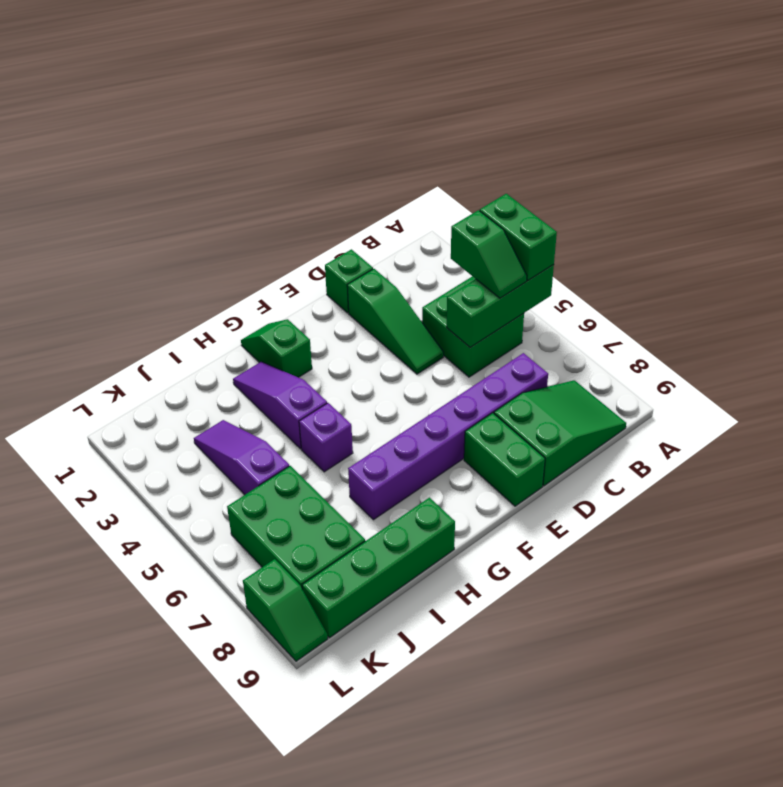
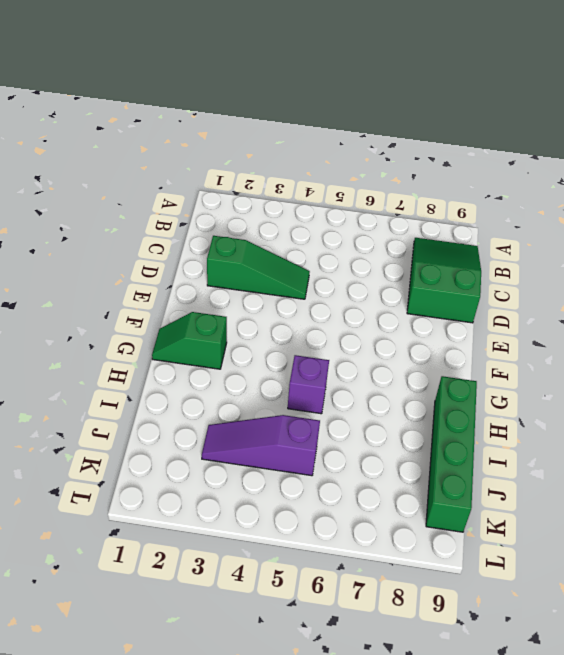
none -> green brick B4:C5 level 1
none -> purple brick C7:H7 level 1
none -> green brick D1 level 1

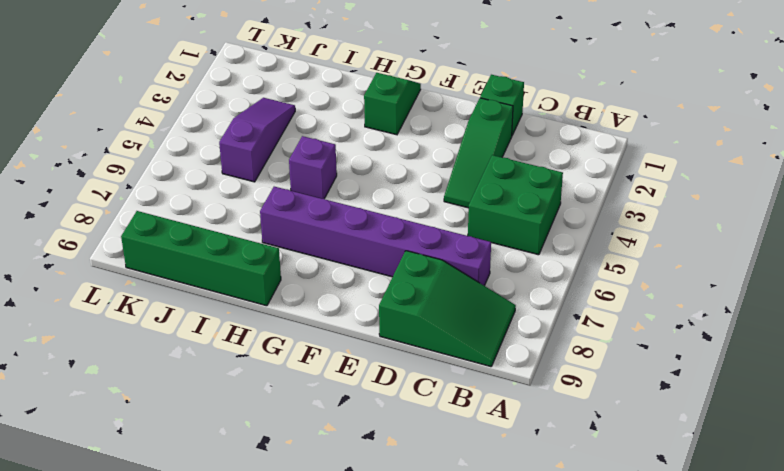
none -> green brick E8:E9 level 1
none -> purple slope H2:H4 level 1 top 4
none -> green brick J6:K8 level 1

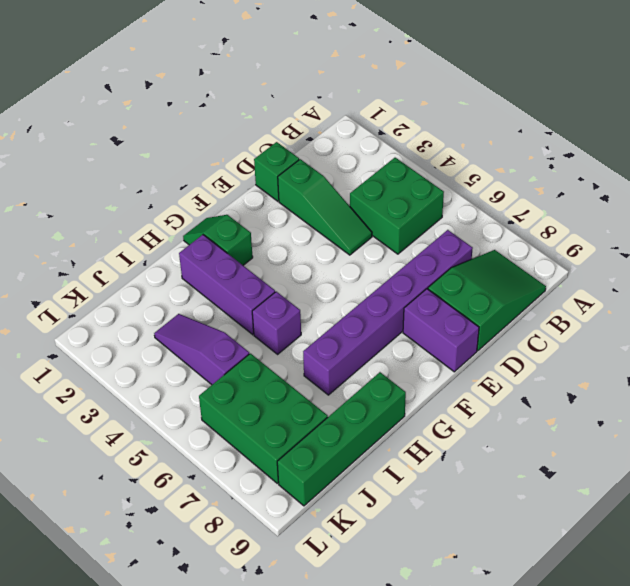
purple brick E8:E9 level 1 -> green brick E8:E9 level 1
purple brick H2:H4 level 1 -> purple slope H2:H4 level 1 top 4
none -> green slope L8:L9 level 1 top 8
none -> green brick A5:C5 level 2
none -> green brick A4:A5 level 3

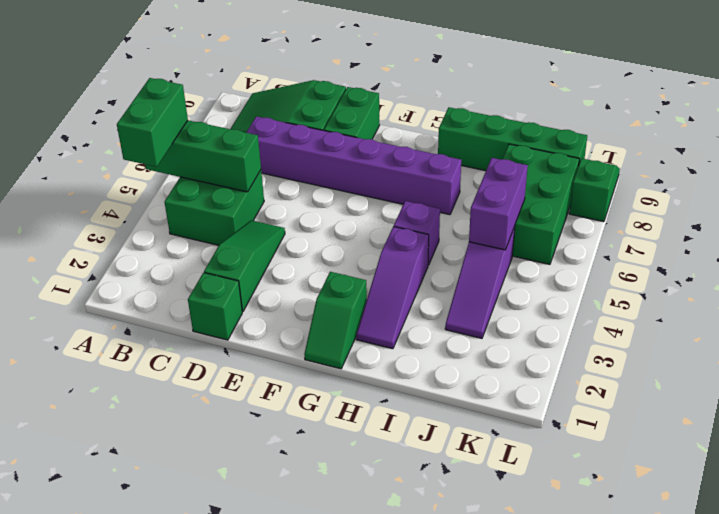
purple brick J5:J6 level 2 -> none
none -> green slope B4:B5 level 3 top 4

